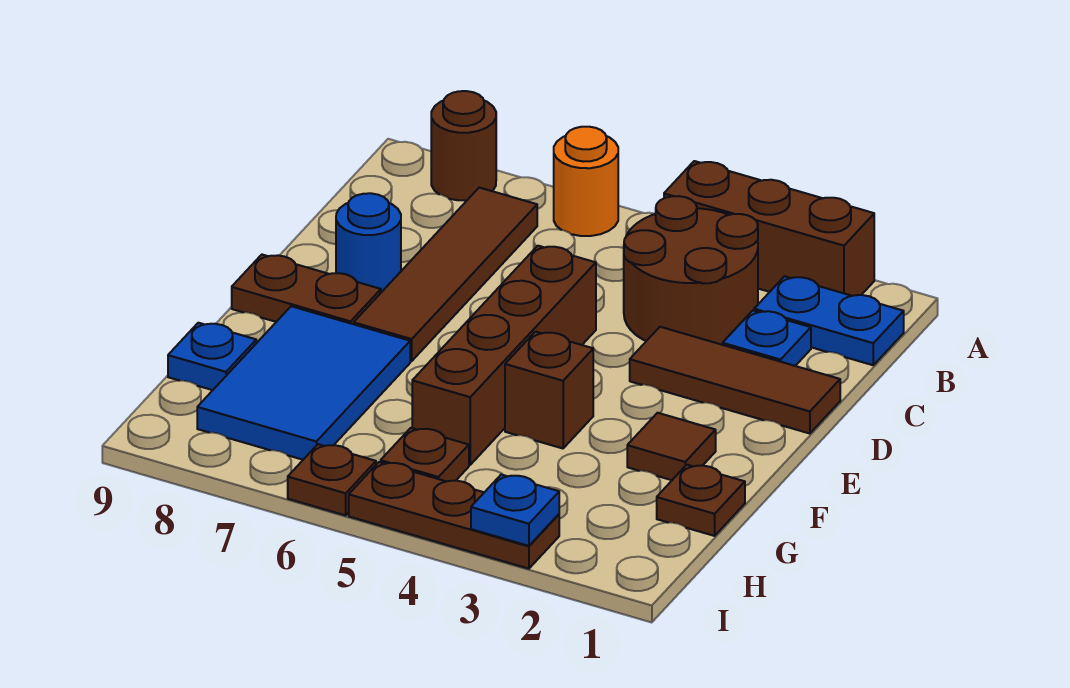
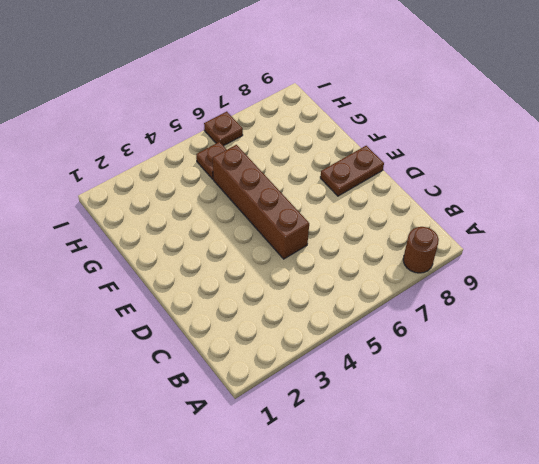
none -> brown brick A2:A4 level 1
none -> orange round brick A6 level 1
none -> blue plate B1:B2 level 1

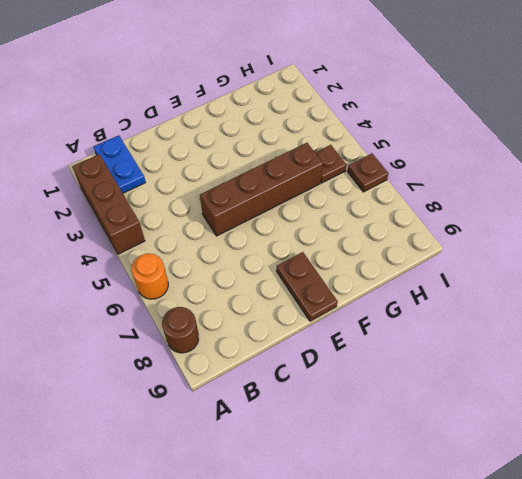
none -> brown round brick B3:C4 level 1
none -> brown tile B7:E7 level 1
none -> blue plate C2 level 1

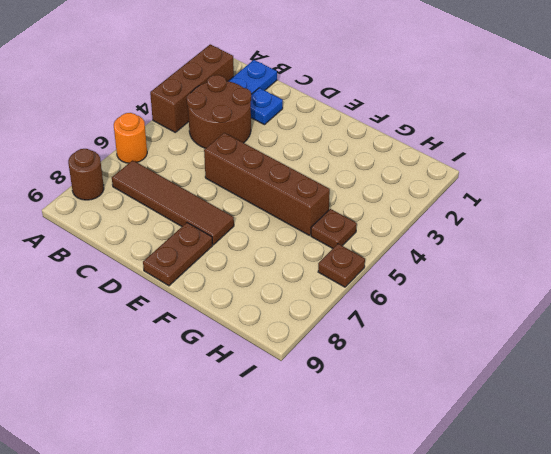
none -> brown tile D1:D3 level 1
none -> blue round brick D8 level 1
none -> brown tile F2 level 1

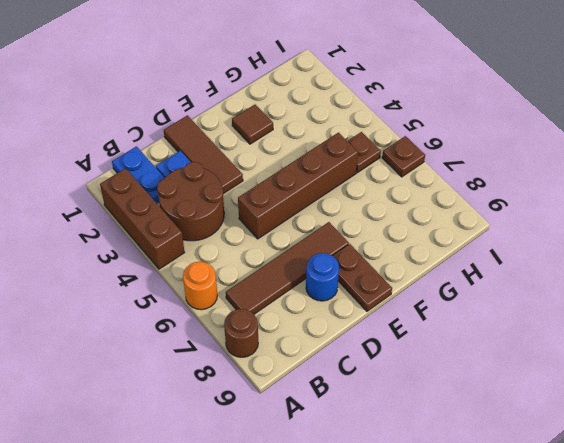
none -> brown brick F4 level 1
none -> blue tile F7:H8 level 1
none -> brown plate G1 level 1

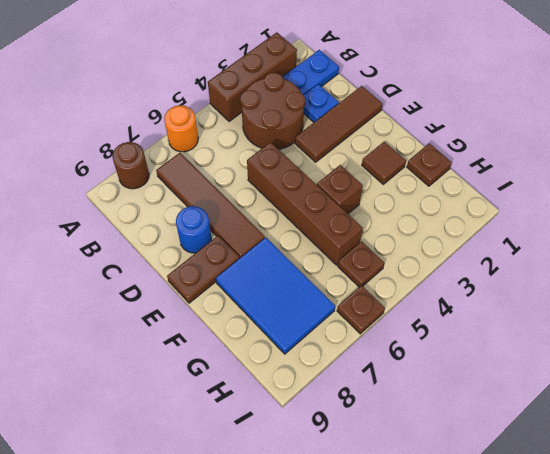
none -> blue plate G9 level 1
none -> brown plate I3:I5 level 1
none -> blue plate I3 level 2

